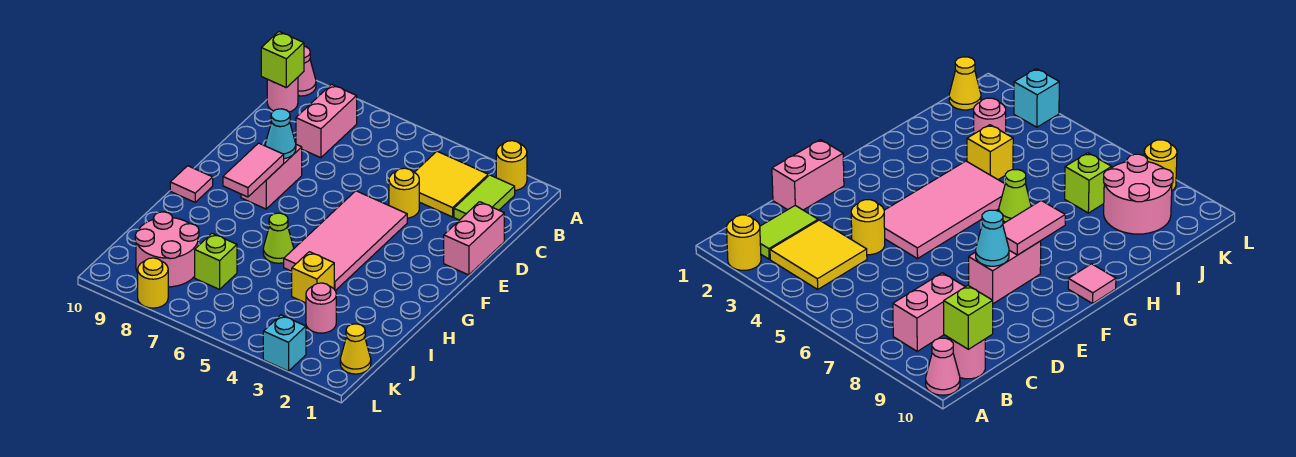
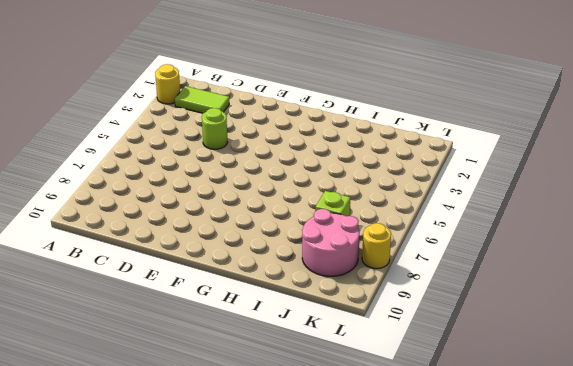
lime round brick D4 level 1 -> yellow round brick D4 level 1
none -> pink cone A10 level 1
none -> yellow tile B3:C4 level 1
none -> pink brick B8:C8 level 1

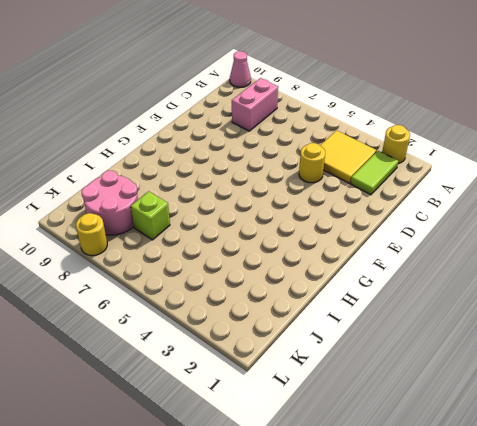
none -> pink round brick B10 level 1
none -> pink brick D1:E1 level 1
none -> pink tile E4:H5 level 1

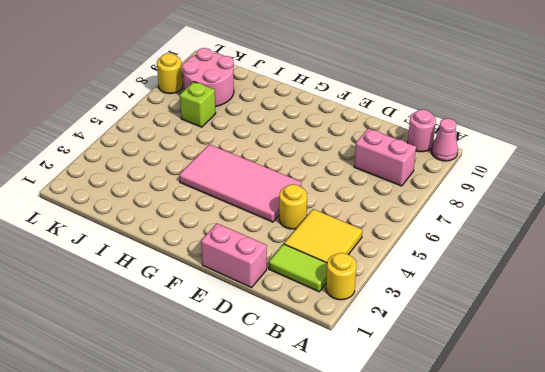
none -> pink brick E8:F8 level 1
none -> pink tile G10 level 1
none -> lime cone H6 level 1

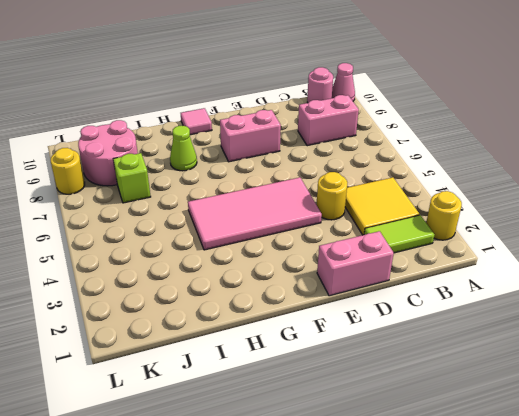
lime cone H8 level 1 -> lime cone H6 level 1
none -> yellow brick I4 level 1
none -> pink round brick J3 level 1
none -> yellow cone K1 level 1

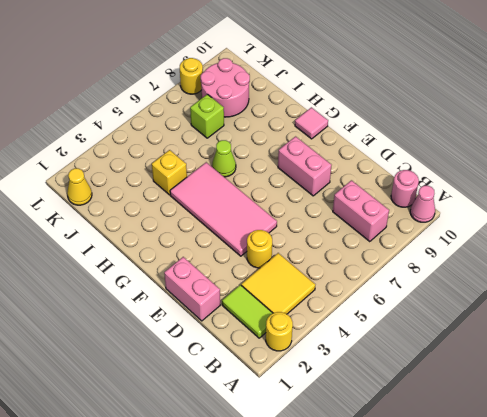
none -> pink round brick J3 level 1
none -> cyan brick L3 level 1
none -> lime brick B10 level 2

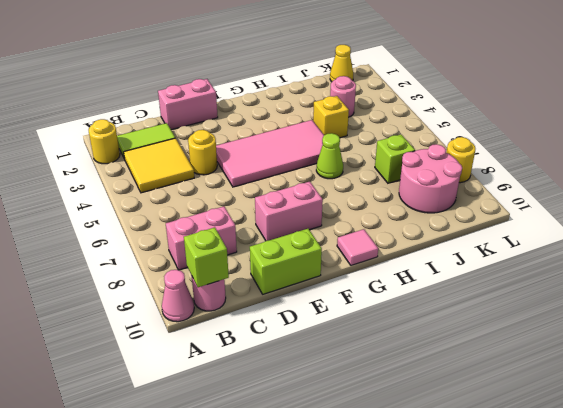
lime brick D10:E10 level 1 -> none
none -> cyan brick L3 level 1
none -> cyan cone E8 level 2
none -> pink tile F8:G8 level 2

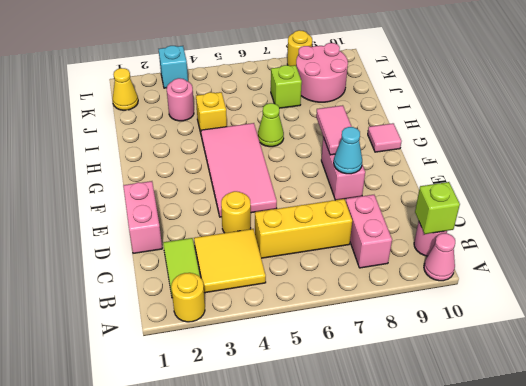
yellow brick C5:C7 level 1 -> none

